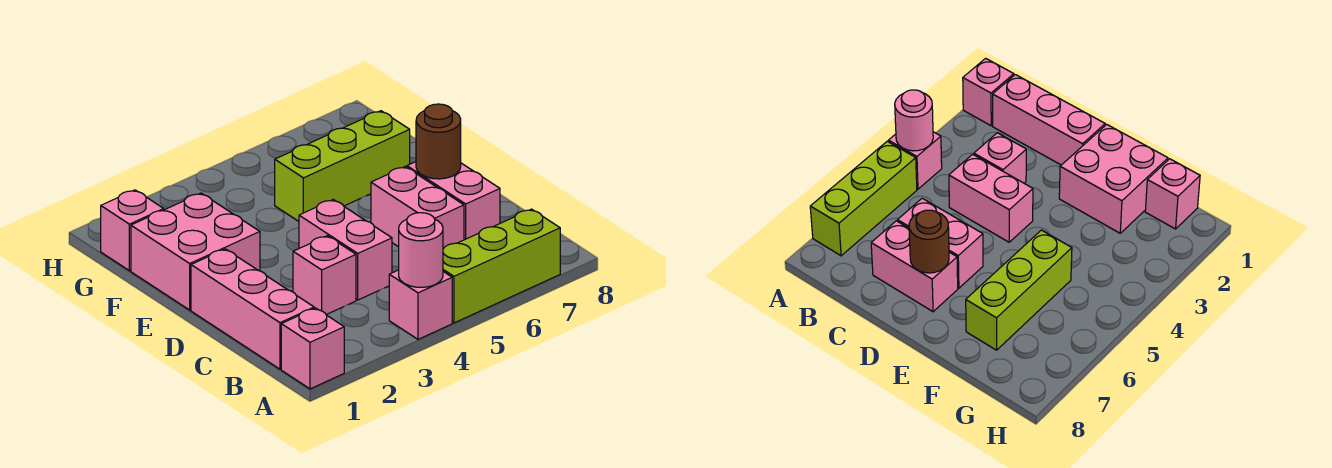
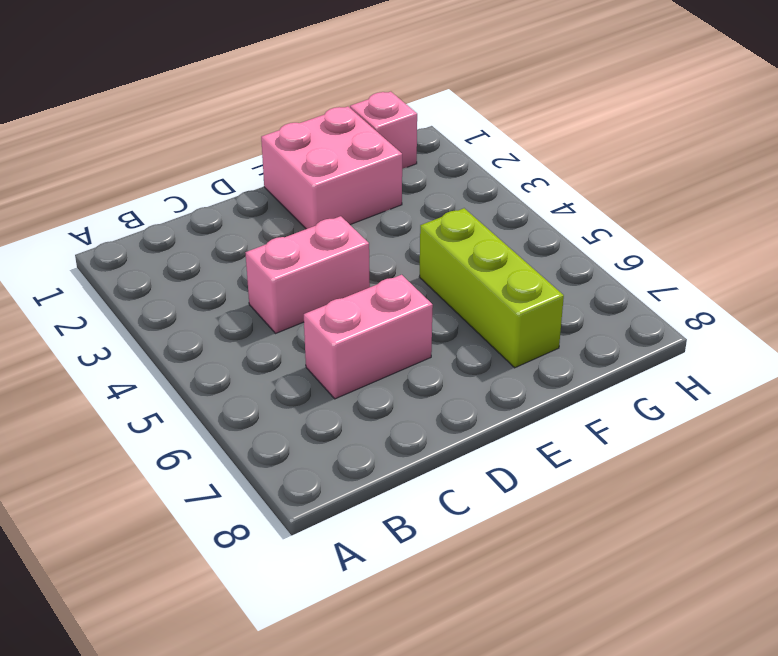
none -> pink brick A1 level 1
none -> pink brick A4 level 1
none -> lime brick A5:A7 level 1

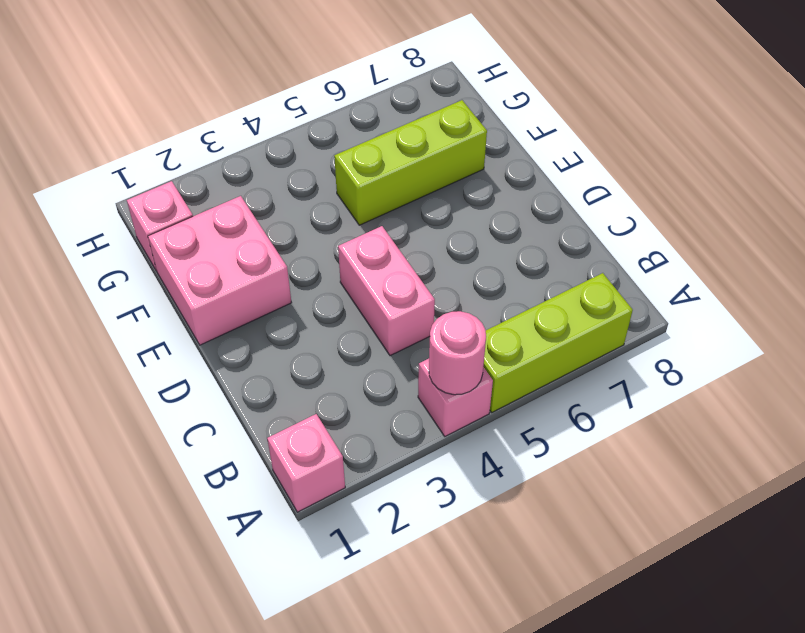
none -> pink brick B1:D1 level 1
none -> pink brick C3 level 1
none -> pink brick C6:D6 level 1

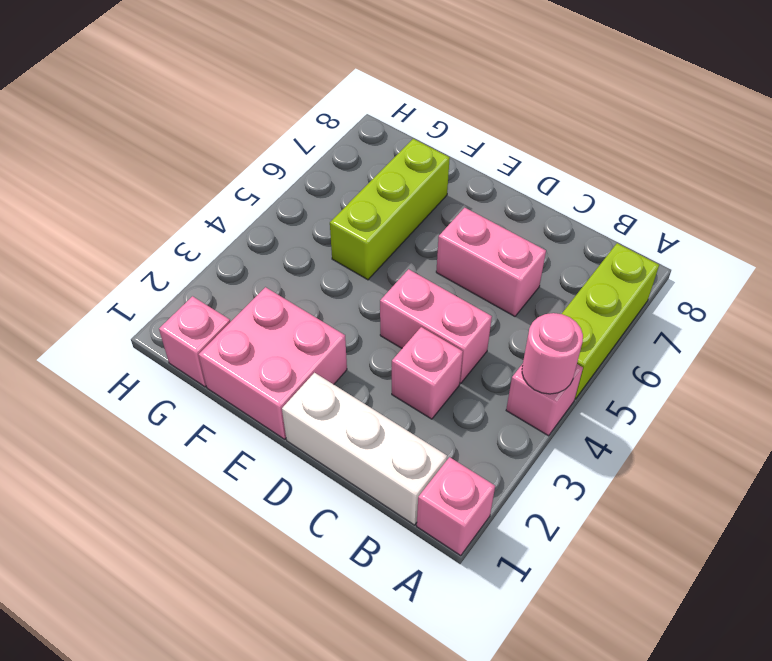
white brick B1:D1 level 1 -> pink brick B1:D1 level 1
none -> pink brick C7:D7 level 1
none -> brown round brick D7 level 2

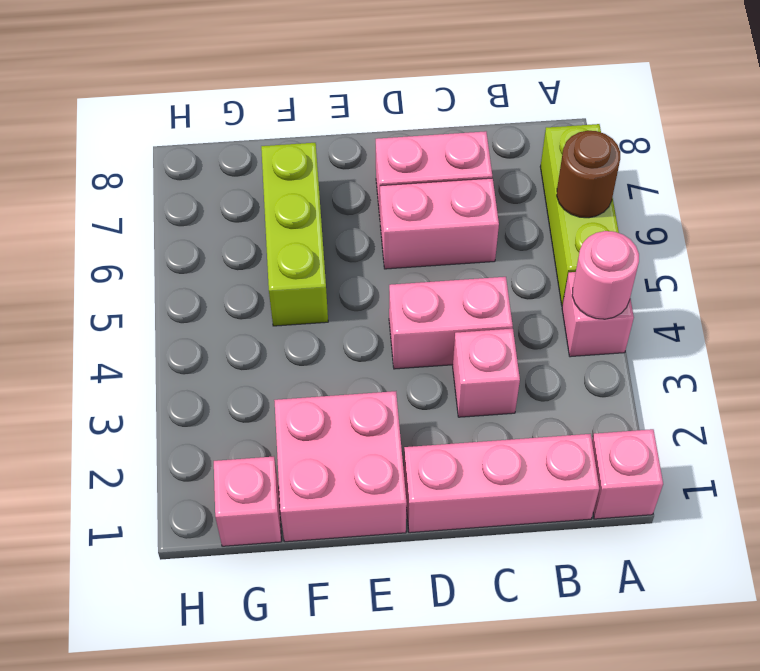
brown round brick A6 level 2 -> brown round brick D7 level 2

